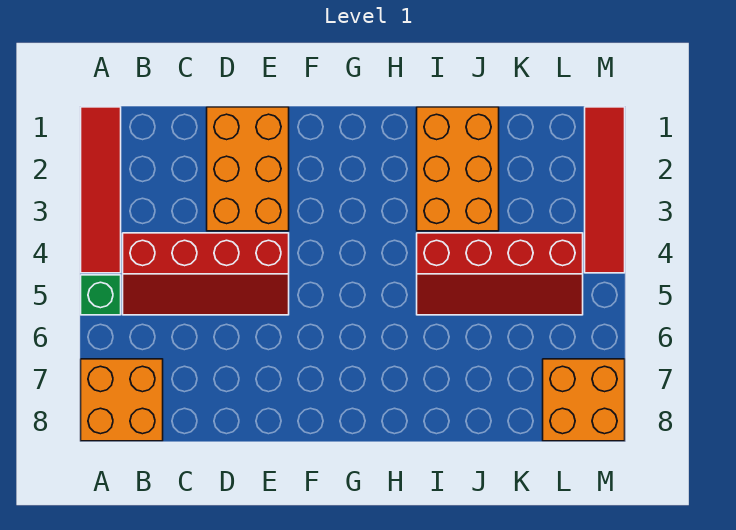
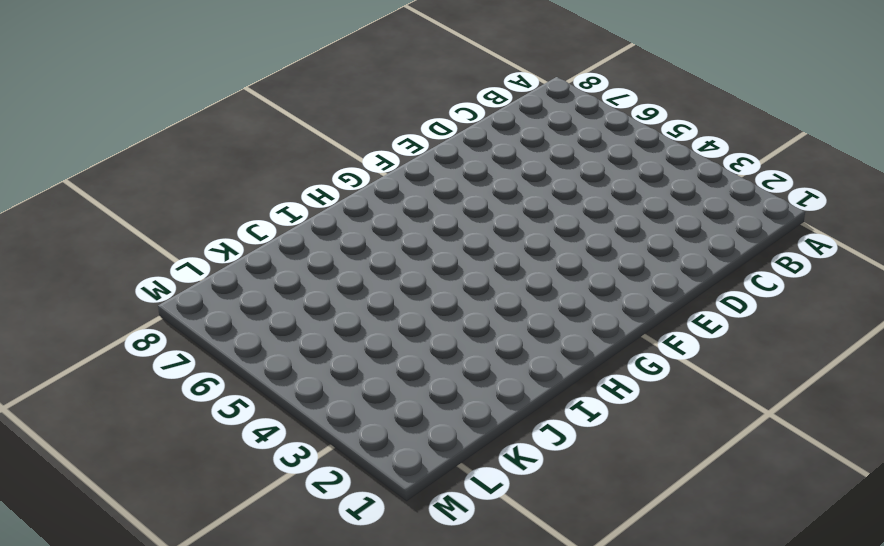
none -> red tile A1:A4 level 1
none -> green brick A5 level 1

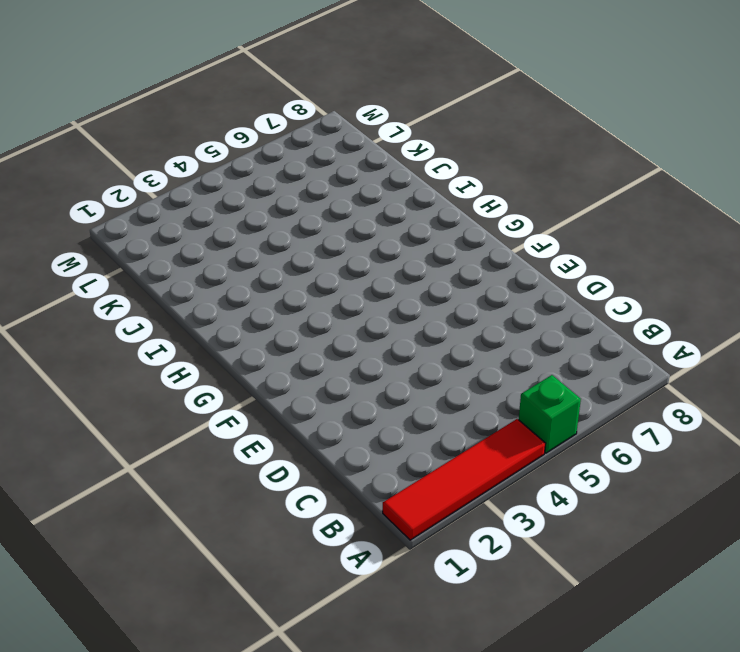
none -> orange brick A7:B8 level 1
none -> red slope B4:E5 level 1 top 4

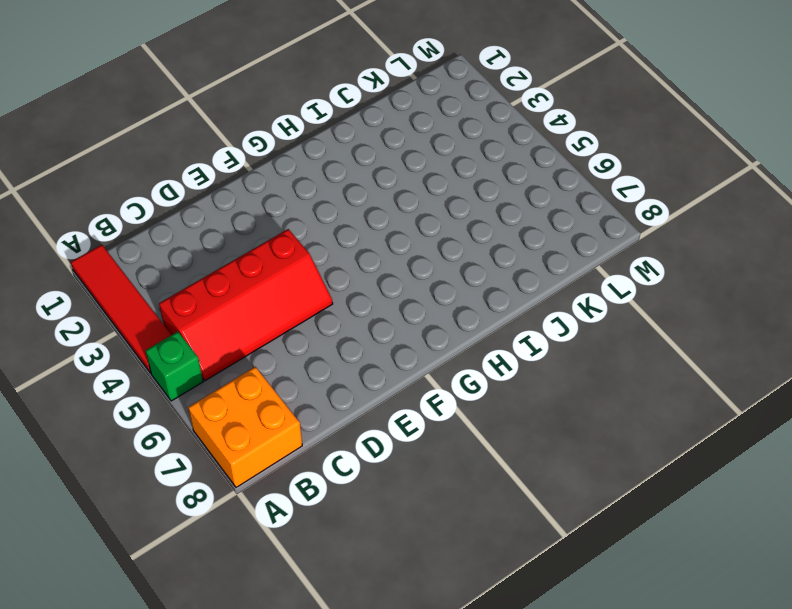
none -> orange brick D1:E3 level 1
none -> orange brick I1:J3 level 1

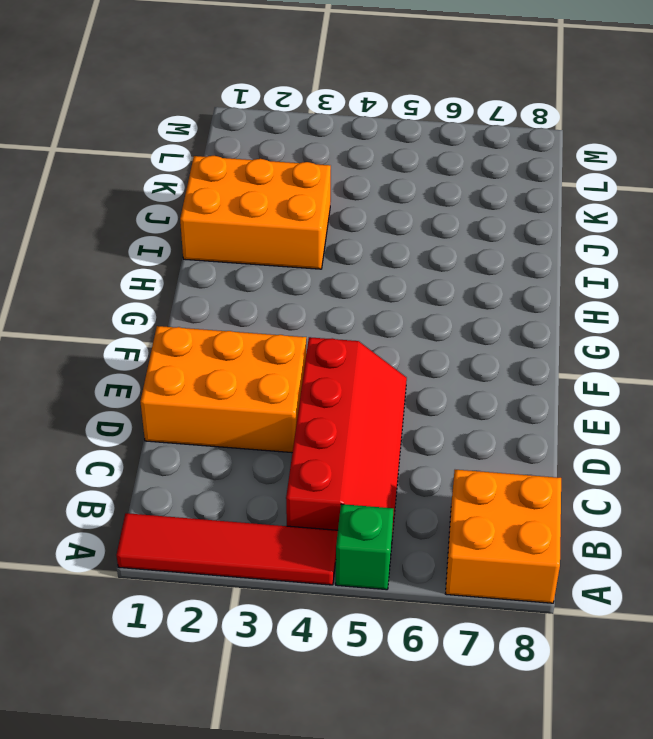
none -> red slope I4:L5 level 1 top 4
none -> orange brick L7:M8 level 1

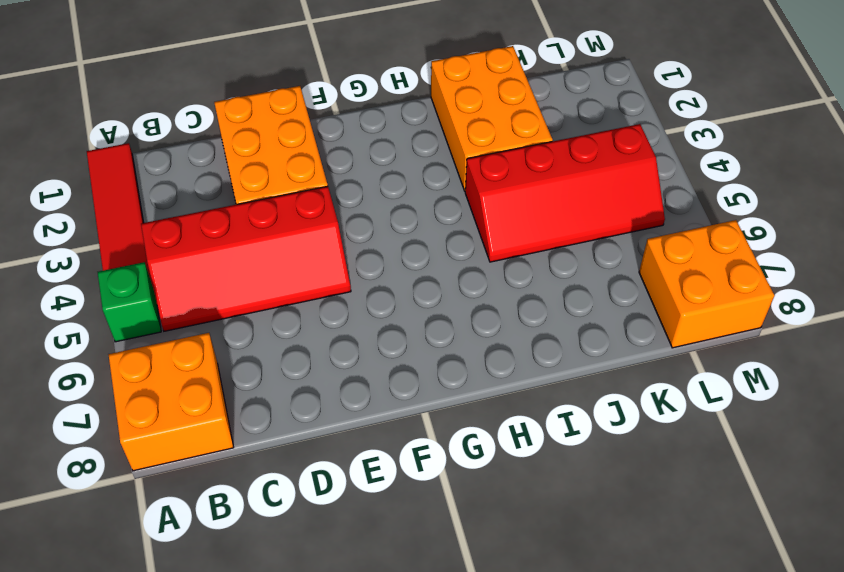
none -> red tile M1:M4 level 1

